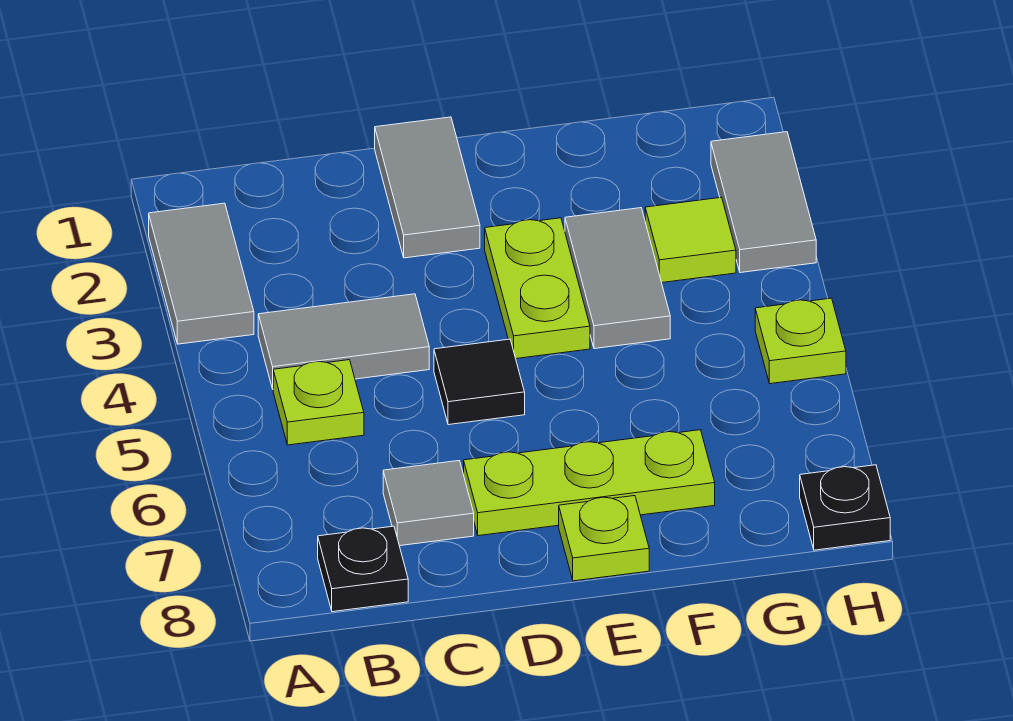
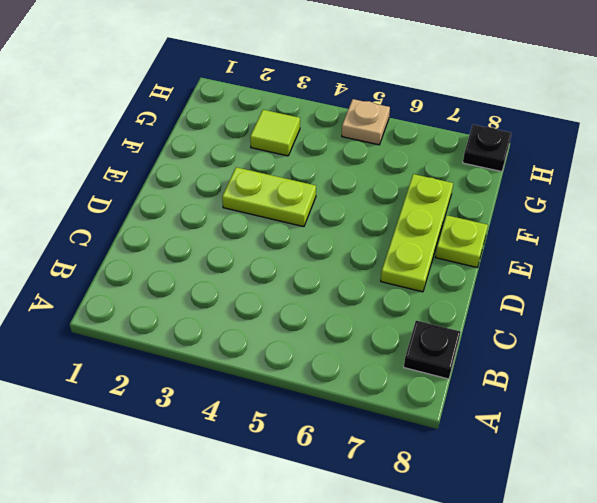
tan plate H5 level 1 -> lime plate H5 level 1
none -> grey tile A2:A3 level 1
none -> grey tile B4:C4 level 1
none -> lime plate B5 level 1

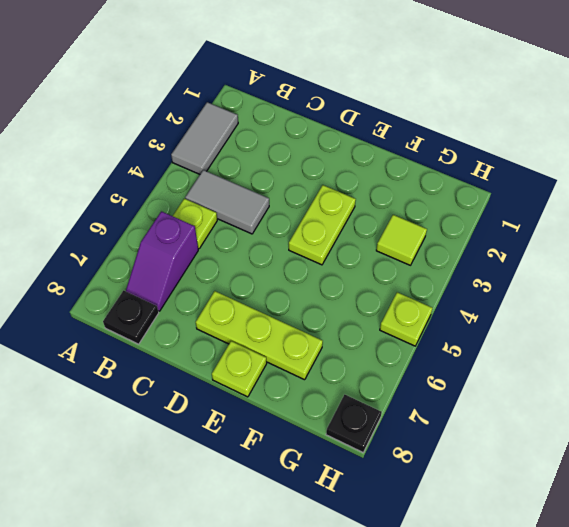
purple slope B6:B7 level 1 top 6 -> none
none -> grey tile C7 level 1
none -> grey tile D1:D2 level 1
none -> black tile D5 level 1

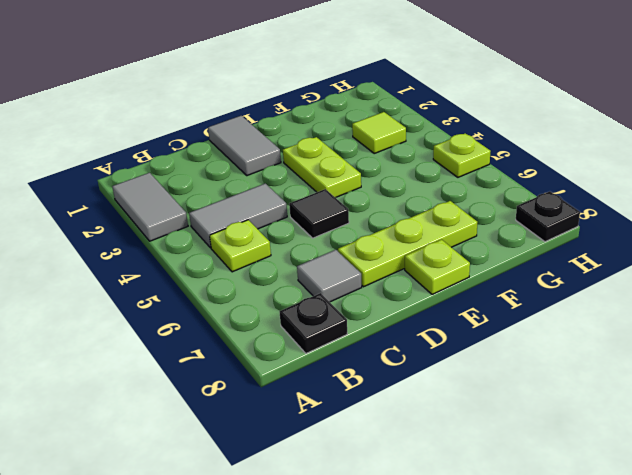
none -> grey tile F3:F4 level 1
none -> grey tile H2:H3 level 1

